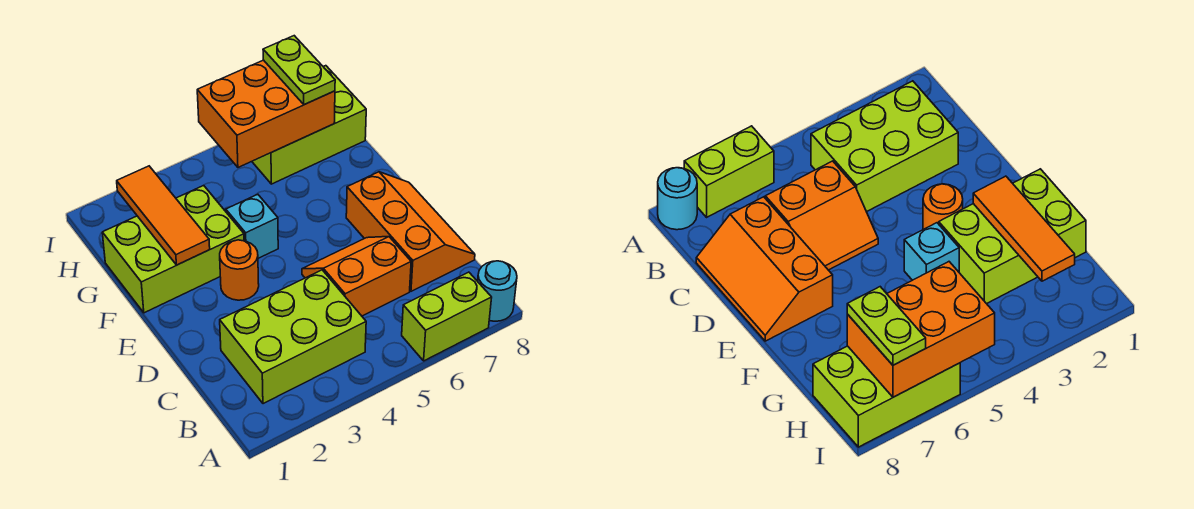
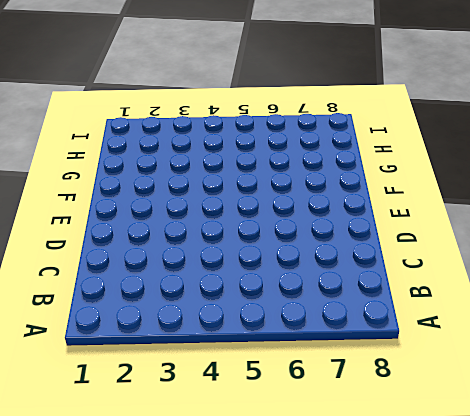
none -> lime brick A6:A7 level 1
none -> cyan round brick A8 level 1
none -> lime brick B2:C4 level 1

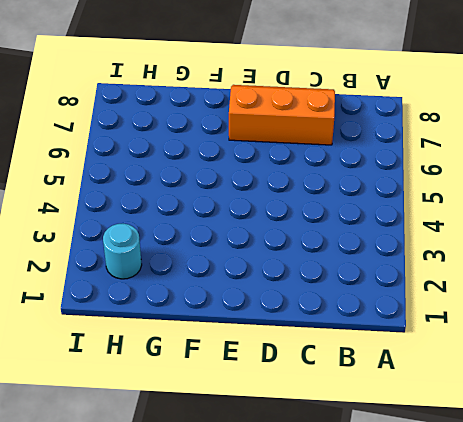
cyan round brick H2 level 1 -> cyan round brick A8 level 1
none -> lime brick A6:A7 level 1
none -> lime brick B2:C4 level 1
none -> orange slope C5:D6 level 1 top C

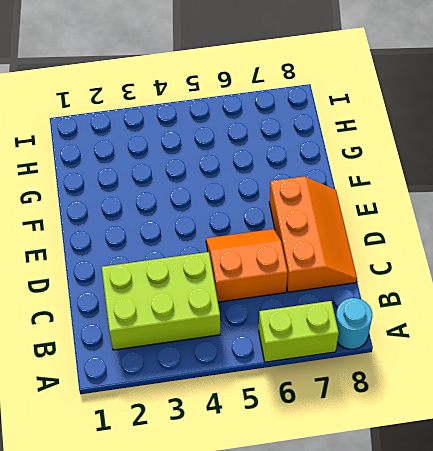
none -> orange round brick E3 level 1
none -> lime brick F1:G3 level 1
none -> cyan brick F4 level 1

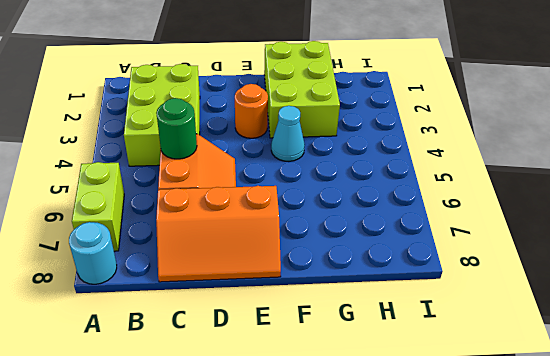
green round brick C5 level 2 -> none
cyan cone F4 level 1 -> cyan brick F4 level 1
none -> lime brick H6:I8 level 1
none -> orange tile F2:H2 level 2
none -> orange brick H5:I7 level 2

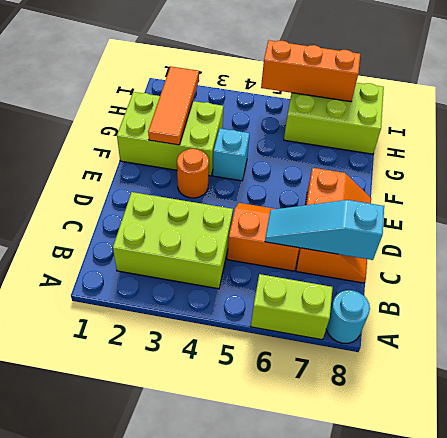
cyan slope C6:C8 level 2 top 8 -> none
orange brick I5:I7 level 2 -> orange brick H5:I7 level 2
none -> lime plate H7:I7 level 3

